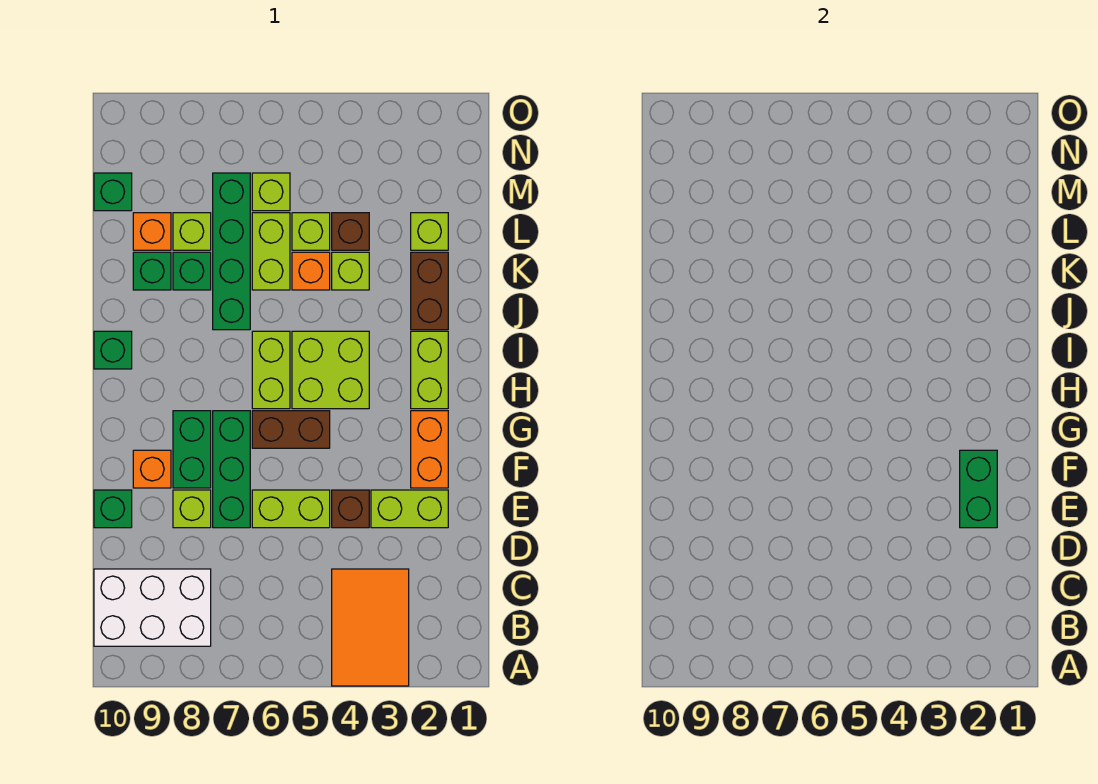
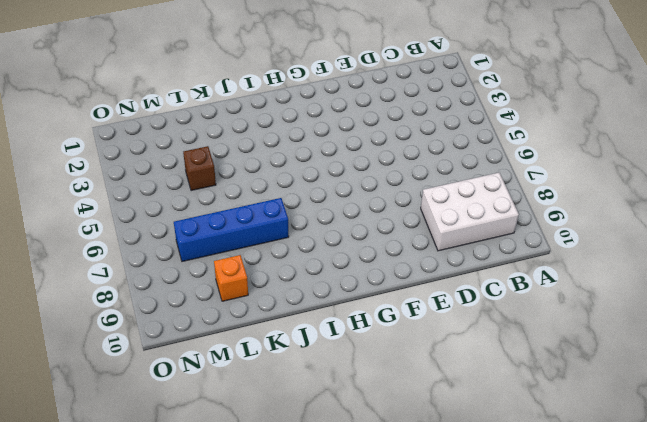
white brick B8:D9 level 1 -> white brick B8:C10 level 1
blue brick J7:M7 level 1 -> green brick J7:M7 level 1
none -> orange tile A3:C4 level 1
none -> lime brick E2:E3 level 1
none -> brown brick E4 level 1
none -> lime brick E5:E6 level 1

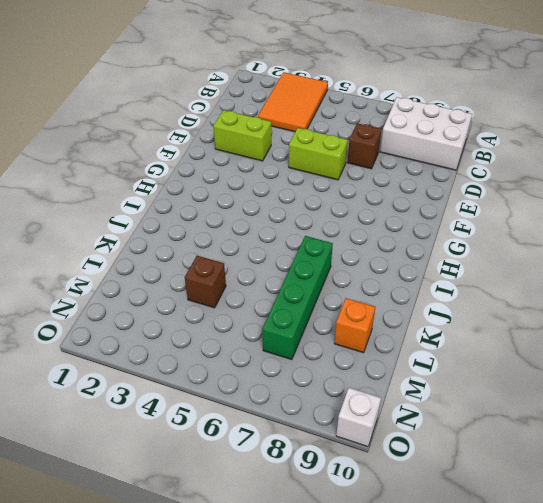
brown brick D7 level 1 -> brown brick E4 level 1
white brick O10 level 1 -> none
none -> green brick E7:G7 level 1
none -> lime brick E8 level 1
none -> green brick E10 level 1
none -> orange brick F2:G2 level 1

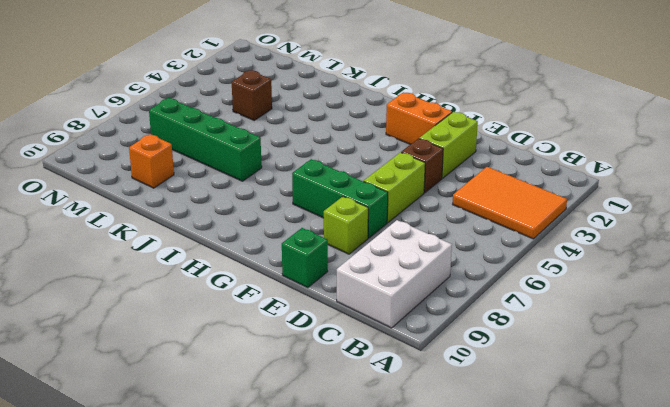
none -> green brick F8:G8 level 1
none -> orange brick F9 level 1
none -> brown brick G5:G6 level 1
none -> lime brick H2:I2 level 1

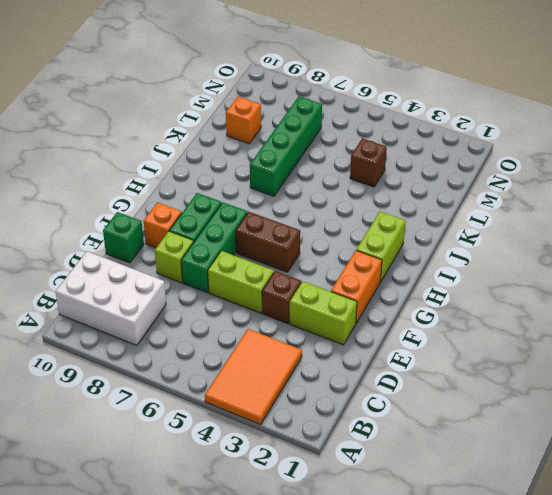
none -> lime brick H4:I5 level 1
none -> lime brick H6:I6 level 1
none -> green brick I10 level 1
none -> brown brick J2:K2 level 1

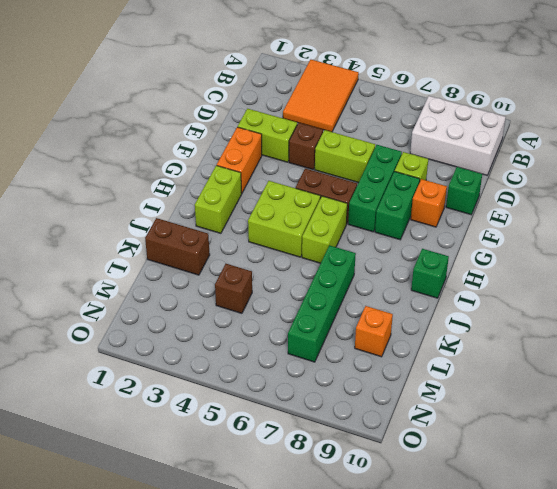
brown brick K1:K2 level 1 -> brown brick J2:K2 level 1
none -> lime brick K4 level 1
none -> orange brick K5 level 1
none -> lime brick K6:L6 level 1
none -> green brick K8 level 1

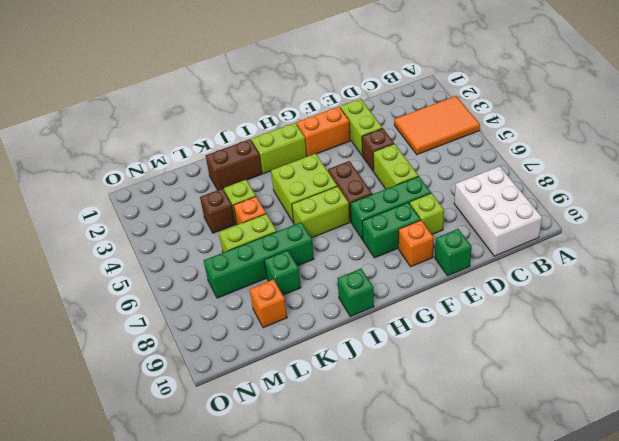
none -> green brick K9 level 1
none -> lime brick L2 level 1
none -> lime brick L5 level 1
none -> lime brick L8 level 1

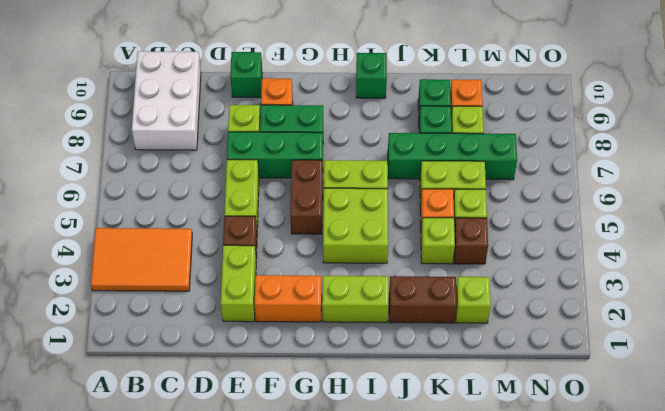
none -> lime brick M6 level 1
none -> green brick M10 level 1
none -> green brick E2:F2 level 2

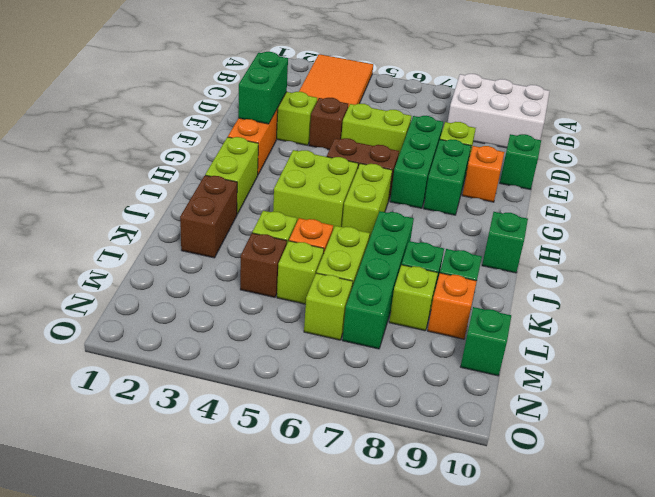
none -> lime brick L2 level 1

